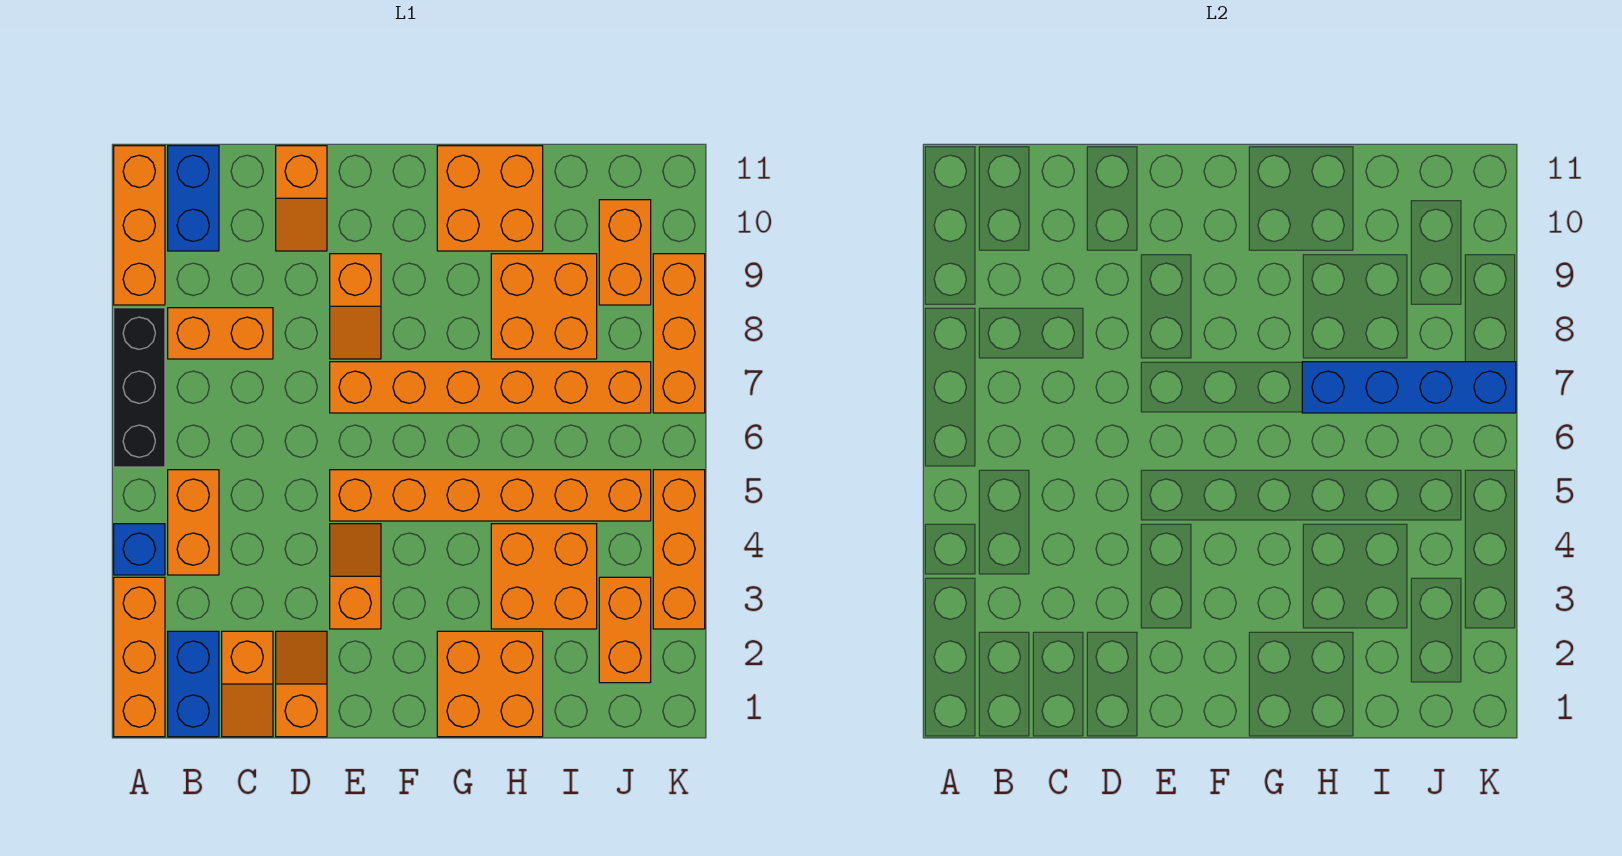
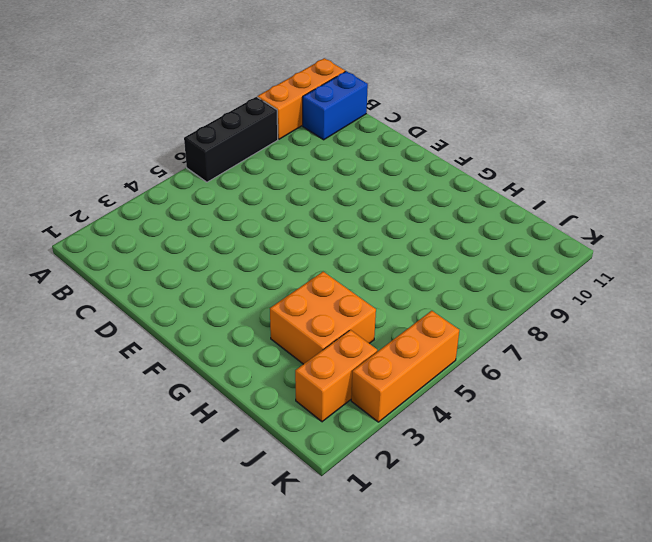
none -> orange brick A1:A3 level 1
none -> blue brick A4 level 1
none -> blue brick B1:B2 level 1

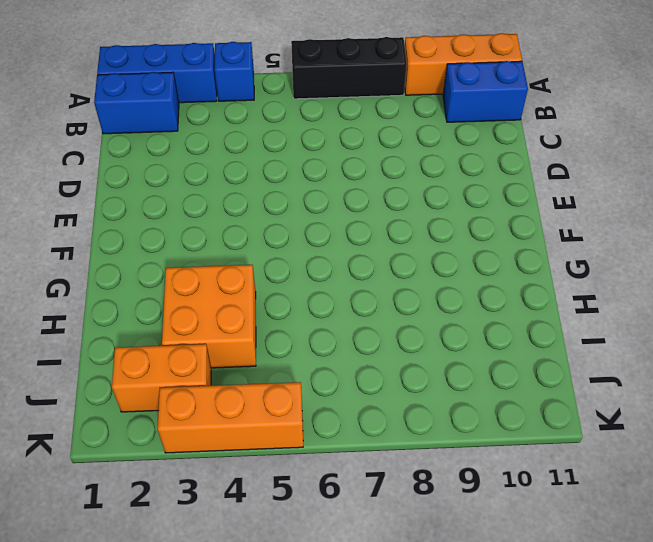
blue brick A1:A3 level 1 -> orange brick A1:A3 level 1
none -> orange brick B4:B5 level 1
none -> orange brick B8:C8 level 1
none -> orange slope C1:C2 level 1 top 2

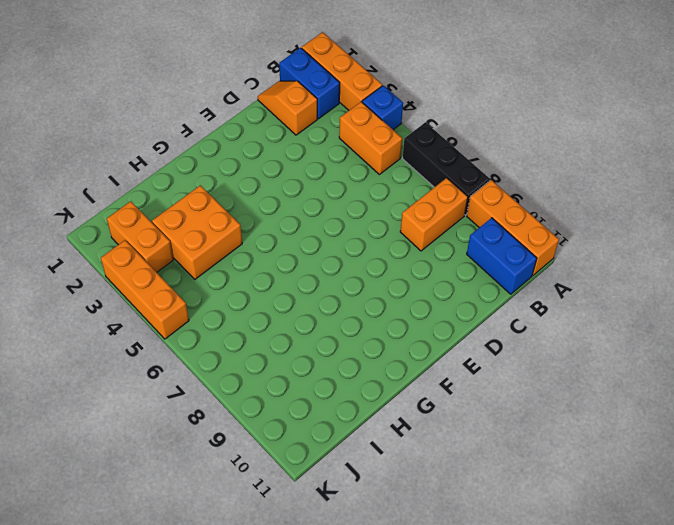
none -> orange slope D1:D2 level 1 top 1
none -> orange slope D10:D11 level 1 top 11
none -> orange slope E3:E4 level 1 top 3

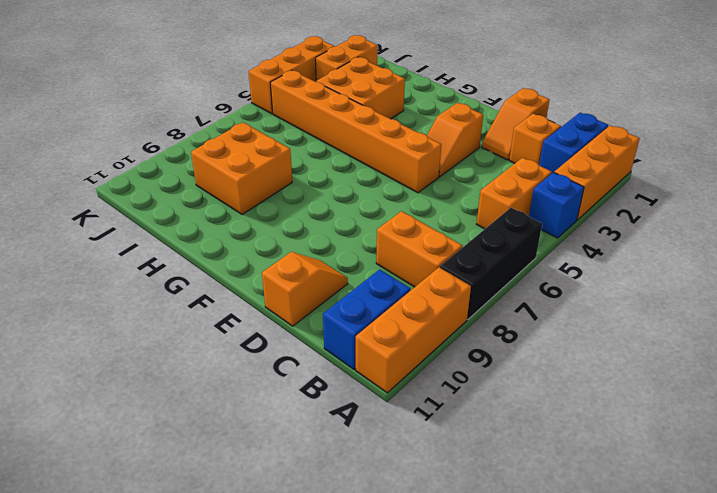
none -> orange brick E7:J7 level 1
none -> orange slope E8:E9 level 1 top 9
none -> orange brick G1:H2 level 1

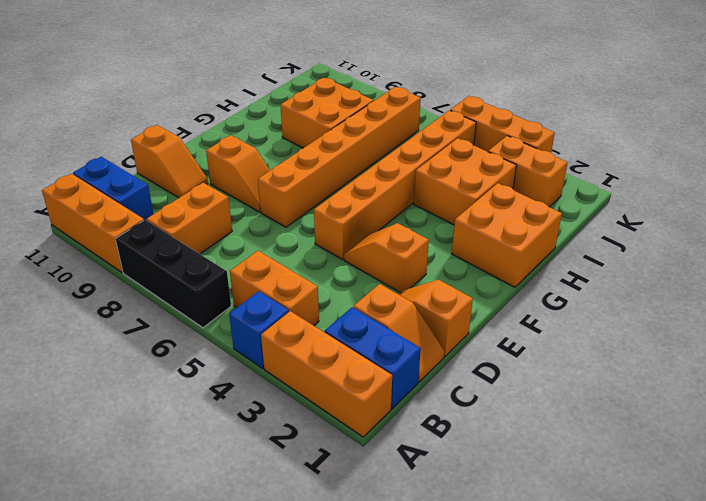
none -> orange brick G10:H11 level 1
none -> orange brick J9:J10 level 1
none -> orange brick K7:K9 level 1

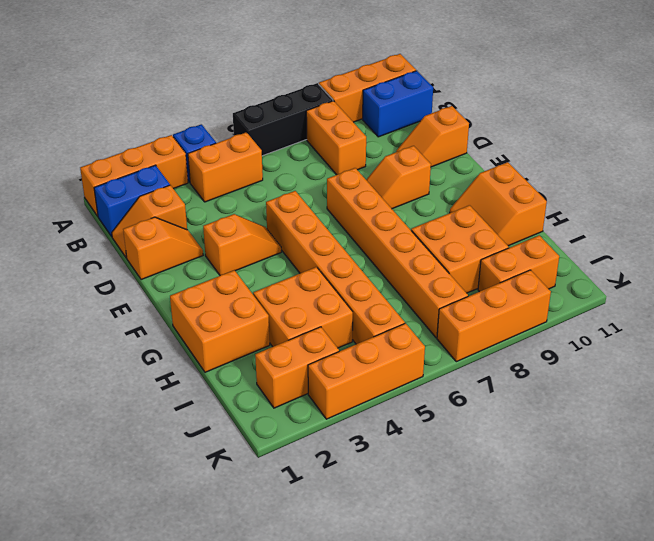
orange slope G10:H11 level 1 top 11 -> orange brick G10:H11 level 1
none -> blue brick H7:K7 level 2

